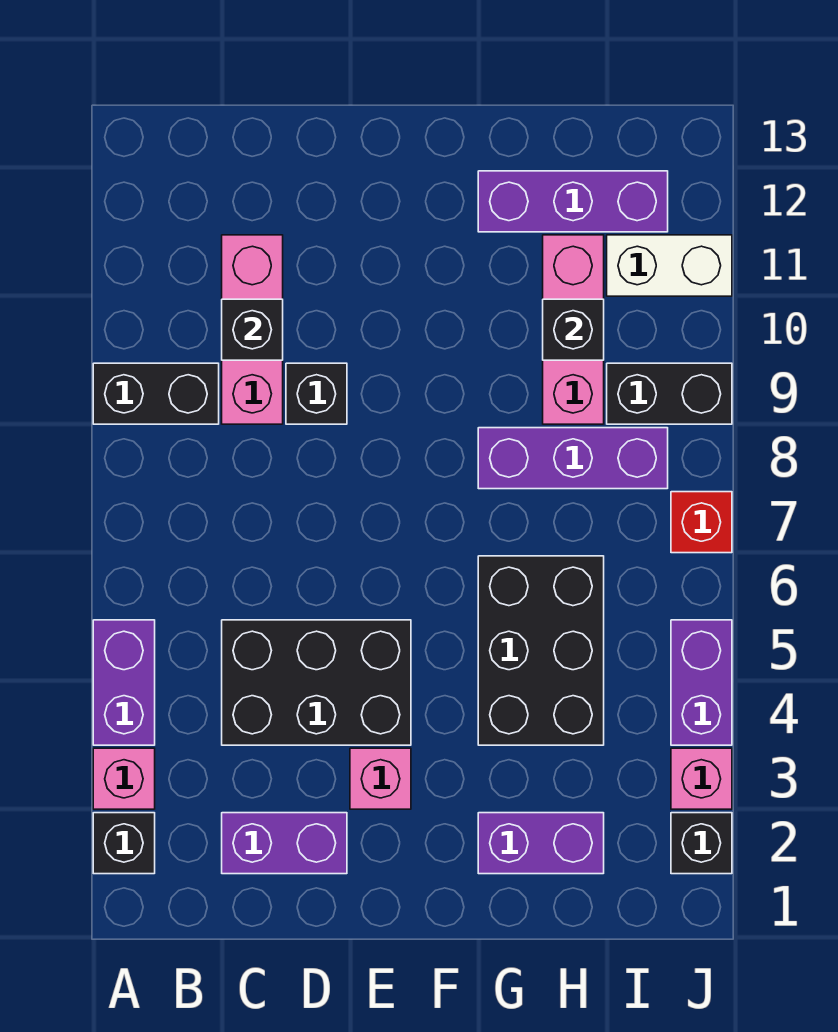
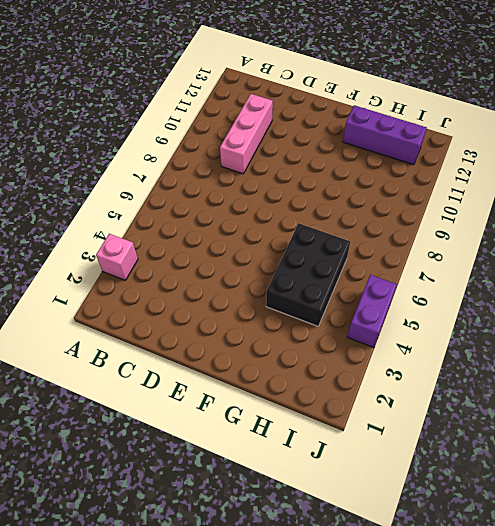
none -> black brick A2 level 1
none -> purple brick A4:A5 level 1
none -> black brick A9:B9 level 1

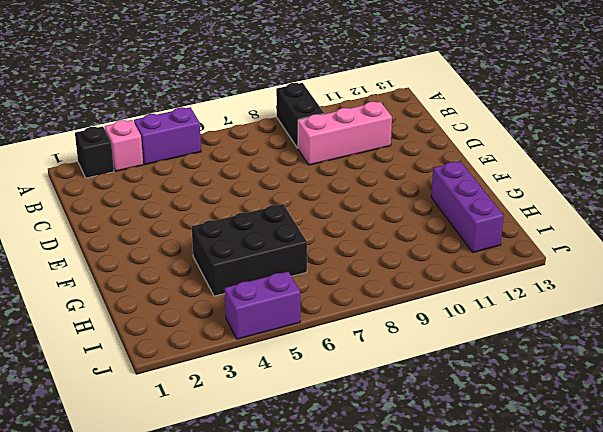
none -> purple brick C2:D2 level 1
none -> black brick C4:E5 level 1
none -> black brick D9 level 1

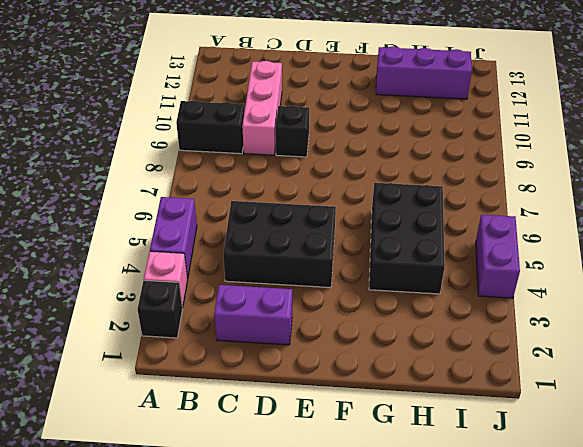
none -> pink brick E3 level 1
none -> purple brick G2:H2 level 1
none -> purple brick G8:I8 level 1

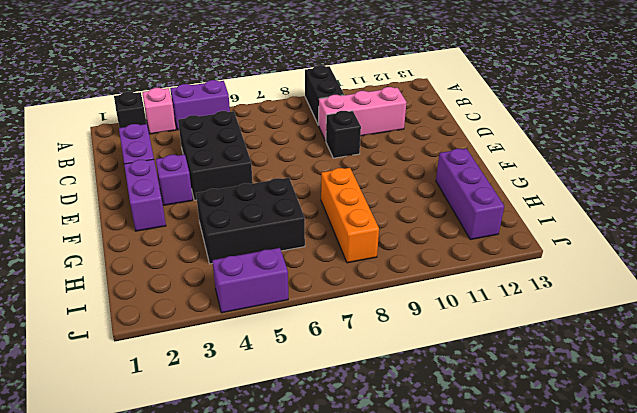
purple brick E2:F2 level 1 -> purple brick G2:H2 level 1
purple brick E3 level 1 -> pink brick E3 level 1
orange brick G8:I8 level 1 -> purple brick G8:I8 level 1
none -> pink brick H9:H11 level 1
none -> black brick I9:J9 level 1
none -> white brick I11:J11 level 1

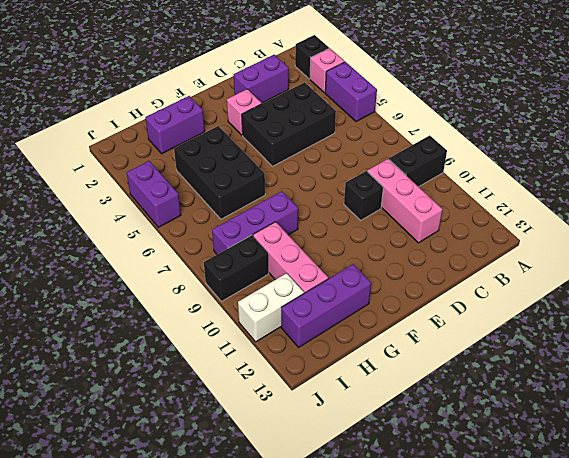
none -> black brick J2 level 1
none -> pink brick J3 level 1
none -> red brick J7 level 1

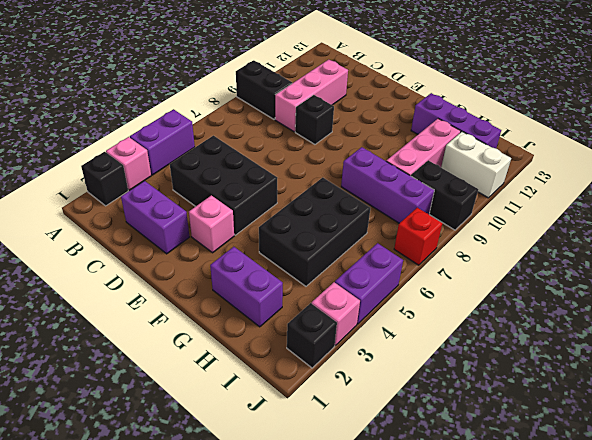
none -> black brick C10 level 2
none -> black brick H10 level 2

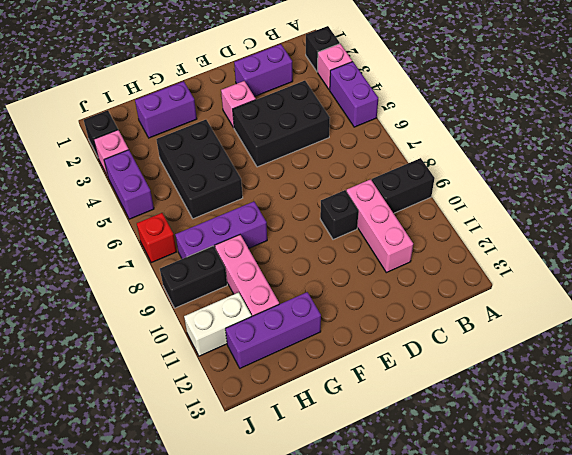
none -> black brick C10 level 2
none -> black brick H10 level 2

